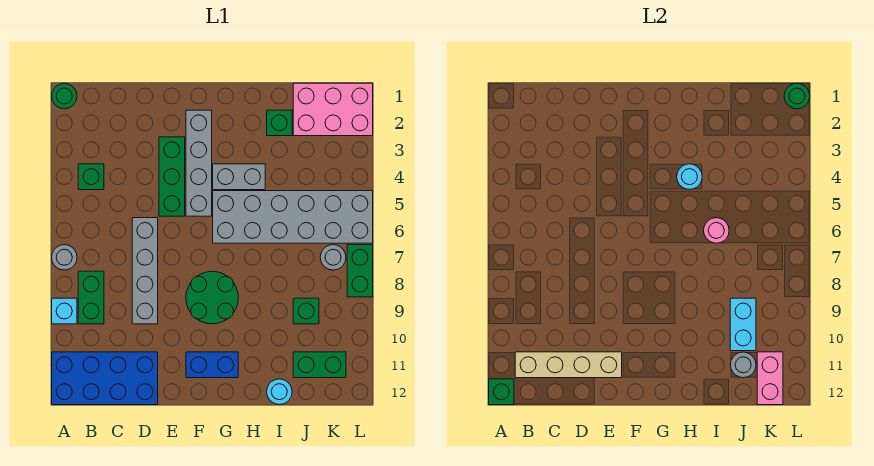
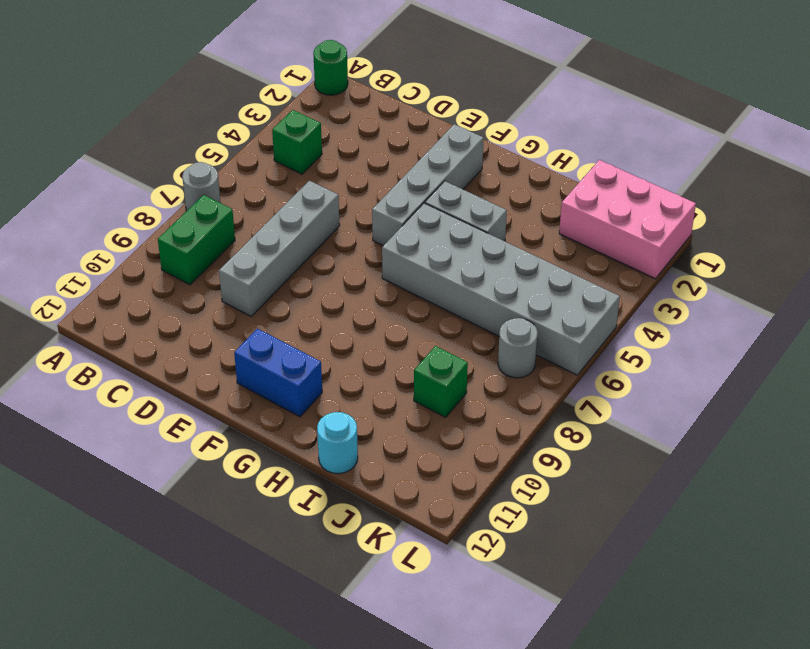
none -> cyan brick A9 level 1
none -> blue brick A11:D12 level 1
none -> green brick E3:E5 level 1

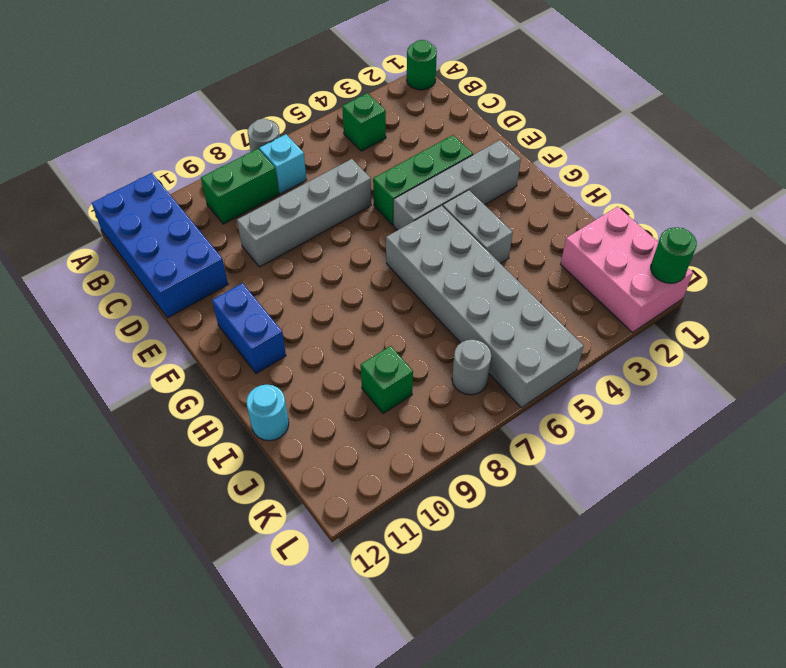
cyan brick B7 level 1 -> cyan brick A9 level 1
none -> green round brick F8:G9 level 1
none -> green brick I2 level 1
none -> green brick J11:K11 level 1

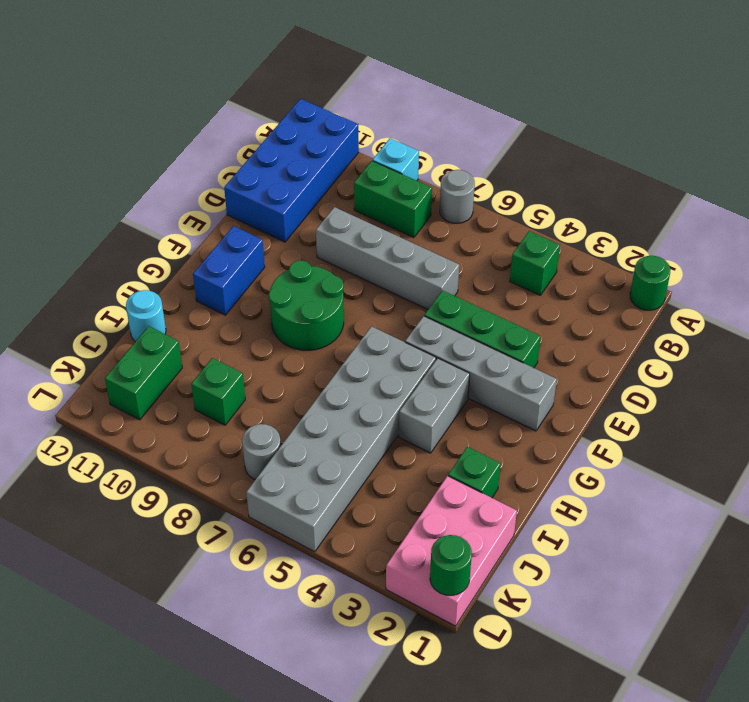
none -> green brick L7:L8 level 1
none -> green brick A12 level 2
none -> tan brick B11:E11 level 2

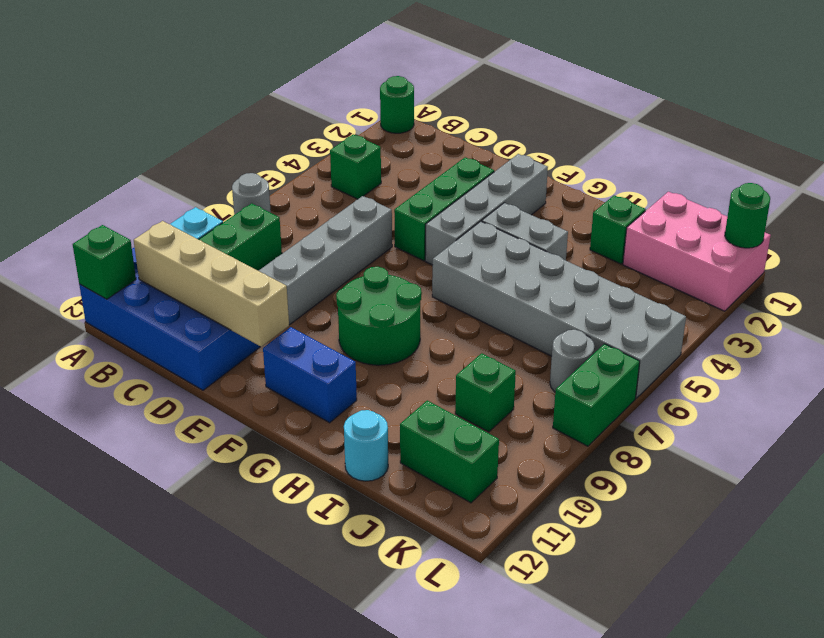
none -> cyan round brick H4 level 2
none -> pink round brick I6 level 2
none -> cyan brick J9:J10 level 2

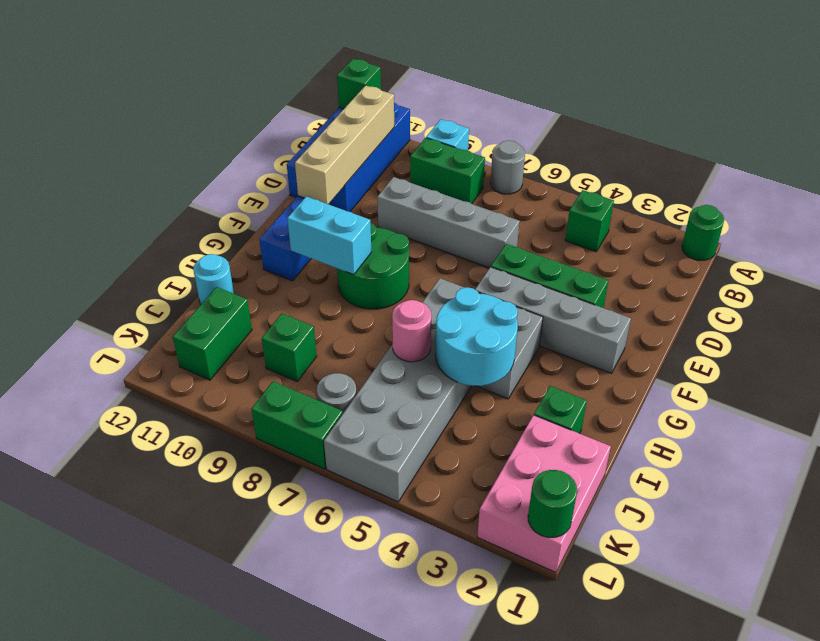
cyan brick G9:G10 level 2 -> cyan brick J9:J10 level 2
cyan round brick H4:I5 level 2 -> cyan round brick H4 level 2
none -> grey round brick J11 level 2
none -> pink brick K11:K12 level 2

